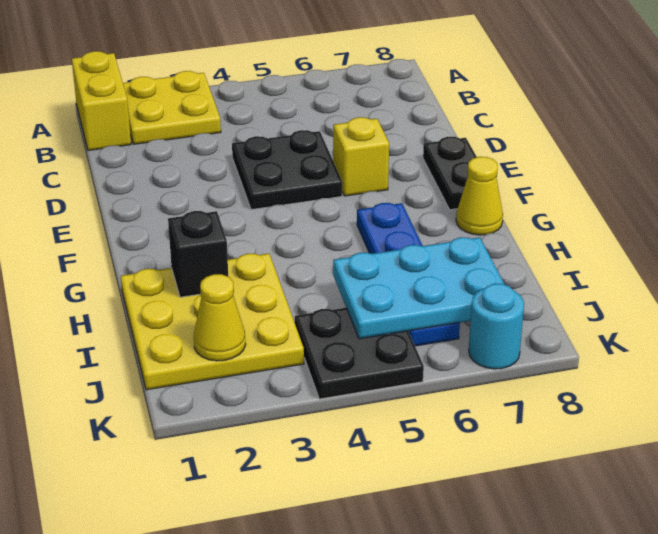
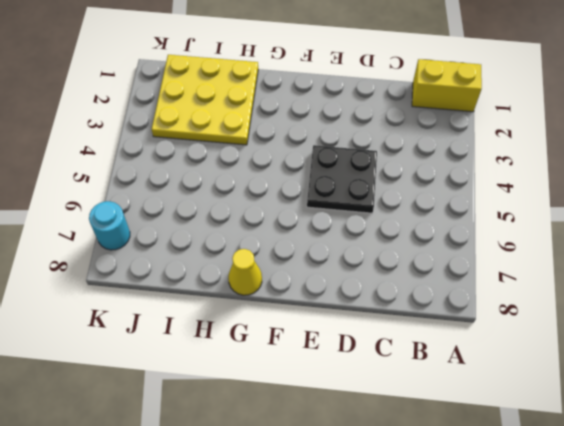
none -> yellow plate A2:B3 level 1
none -> yellow brick E6 level 1
none -> black plate E8:F8 level 1

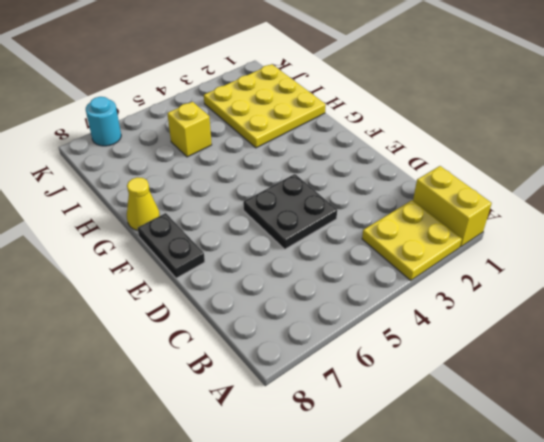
yellow brick I5 level 1 -> yellow brick E6 level 1
none -> blue plate G6:J6 level 1
none -> black plate J4:K5 level 1
none -> black brick H2 level 2

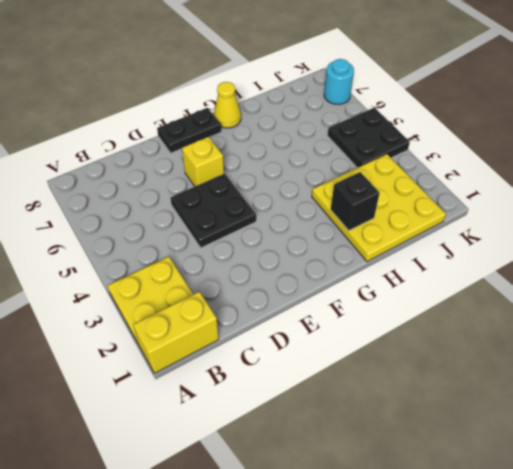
none -> blue plate G6:J6 level 1
none -> cyan plate I5:J7 level 2
none -> yellow cone J2 level 2

